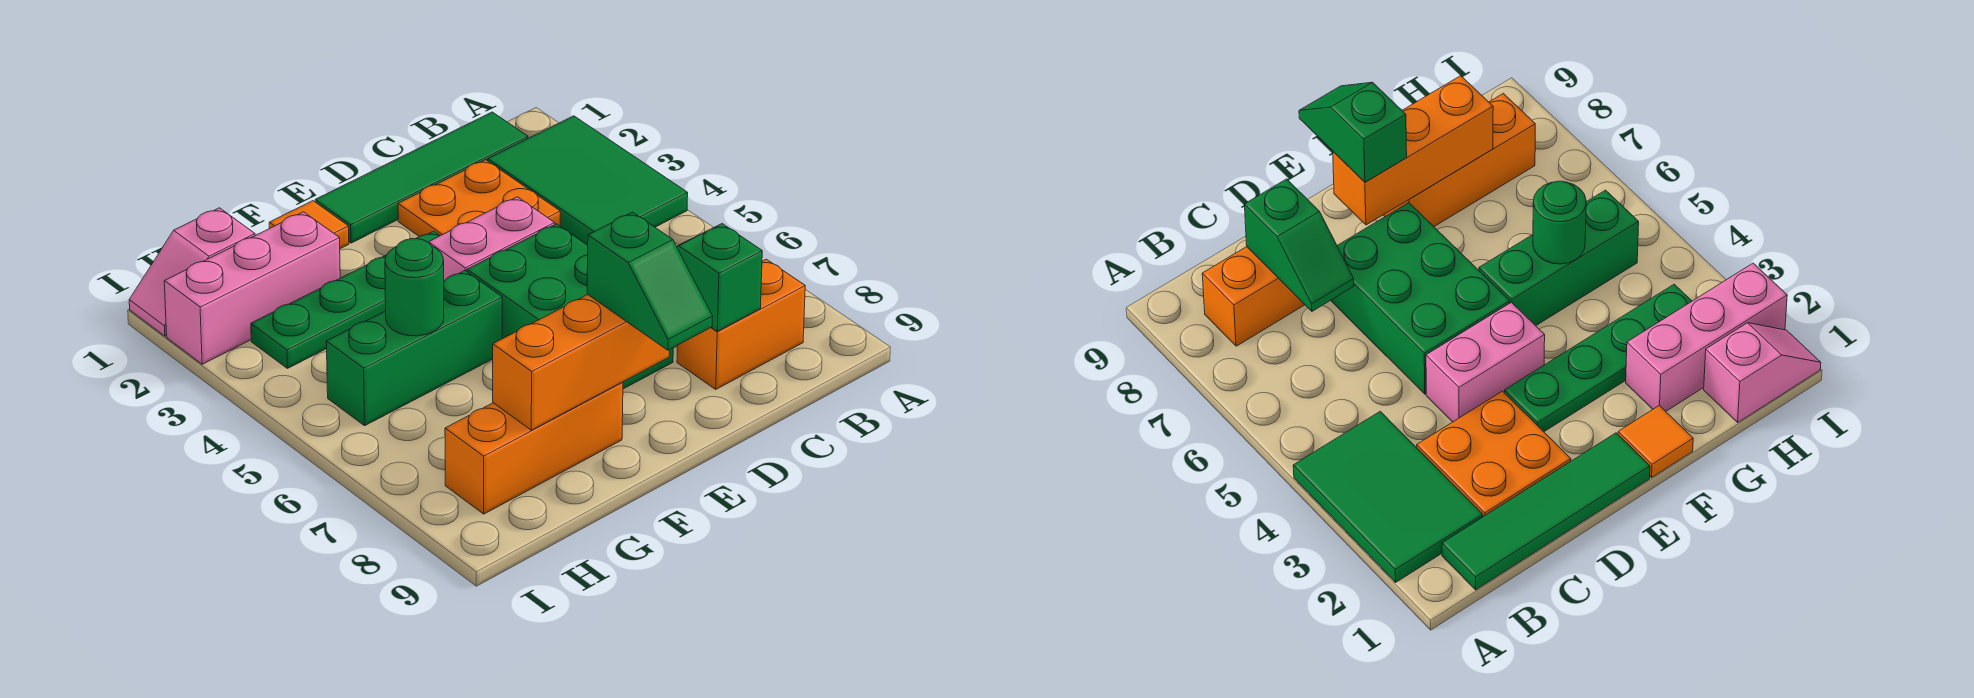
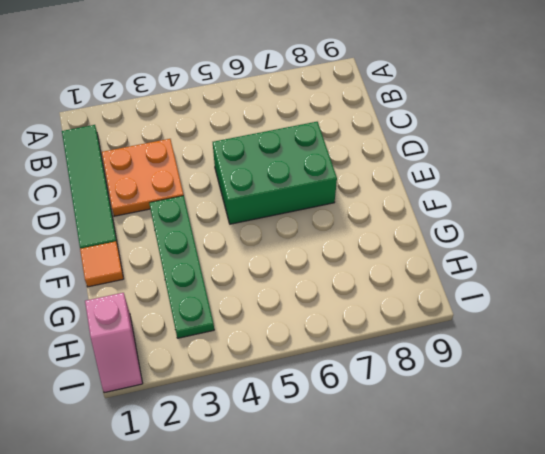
none -> green tile A2:B4 level 1
none -> orange brick B8:C8 level 1
none -> pink brick D4:E4 level 1

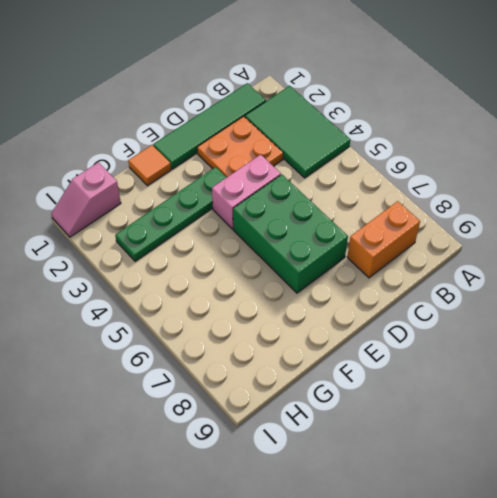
none -> green brick F5:H5 level 1
none -> orange brick F8:H8 level 1
none -> pink brick G2:I2 level 1

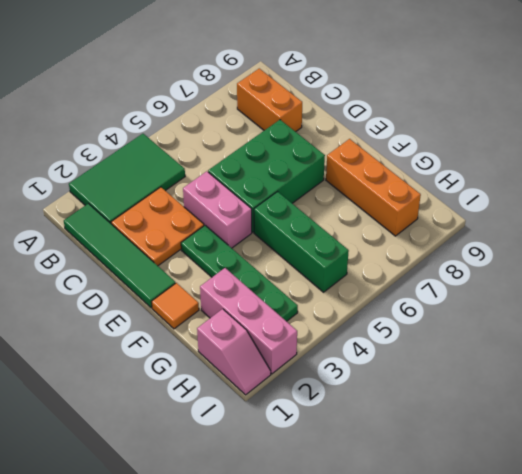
none -> green slope C7:C8 level 2 top 8
none -> orange brick E8:G8 level 2
none -> green round brick G5 level 2

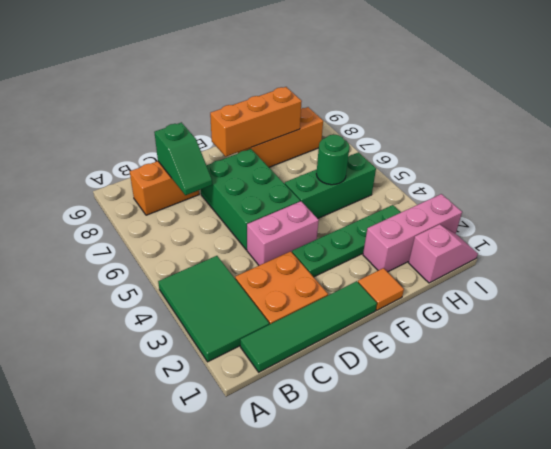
none -> green slope E8:E9 level 3 top 8

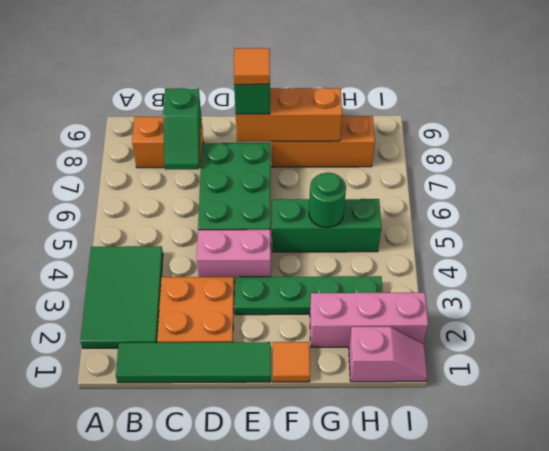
orange tile E8 level 4 -> none

